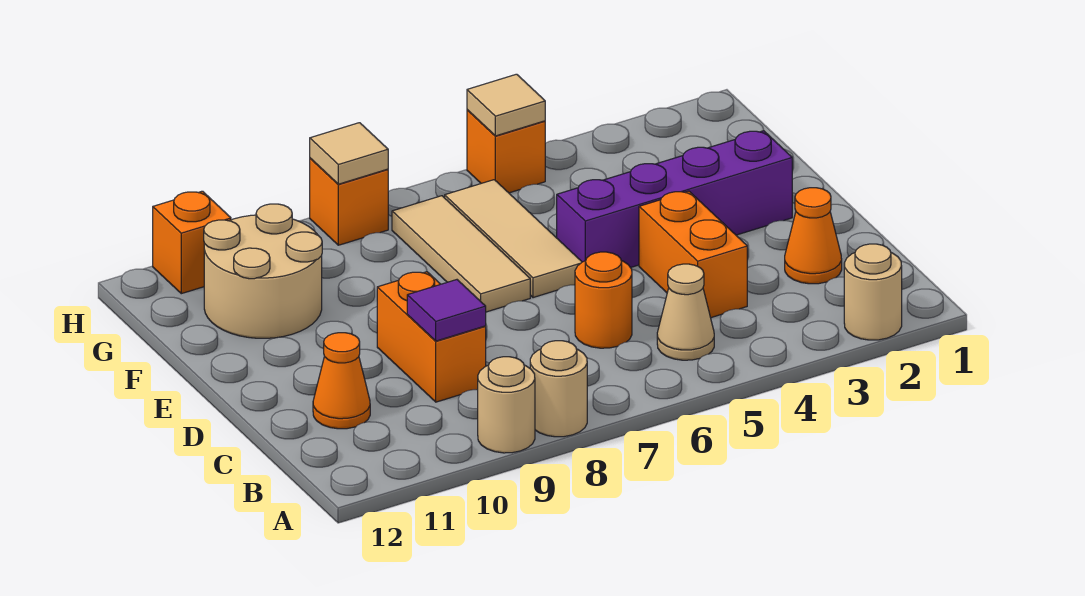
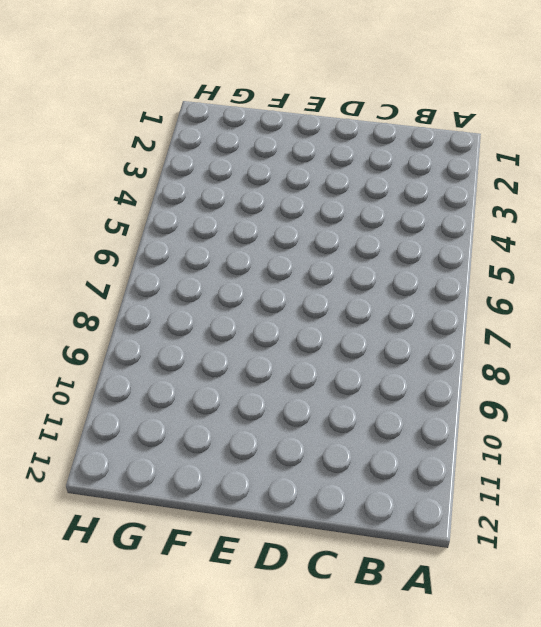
none -> tan round brick A2 level 1
none -> tan round brick A8 level 1
none -> tan round brick A9 level 1

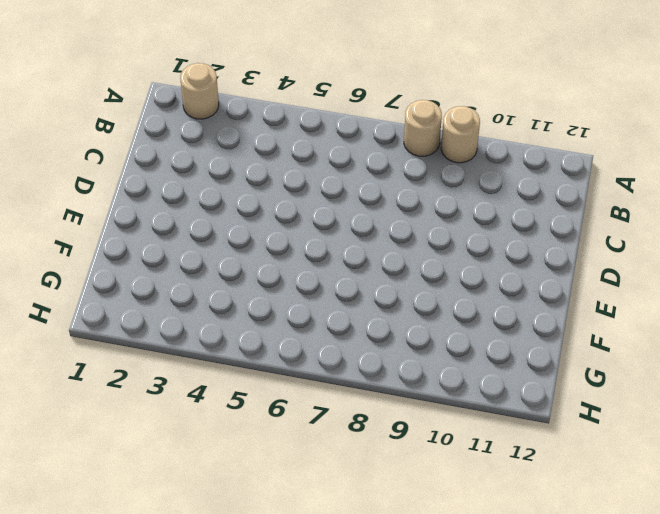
none -> tan cone B5 level 1
none -> orange cone C2 level 1
none -> orange brick C4:D4 level 1

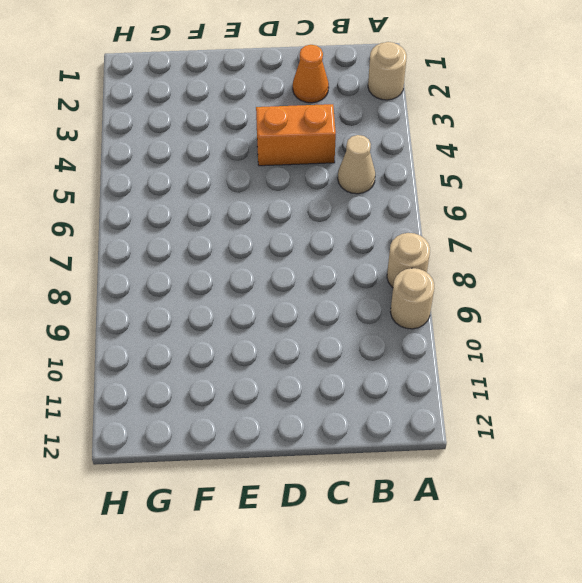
none -> orange round brick C6 level 1
none -> orange brick C9:D9 level 1
none -> orange cone C11 level 1

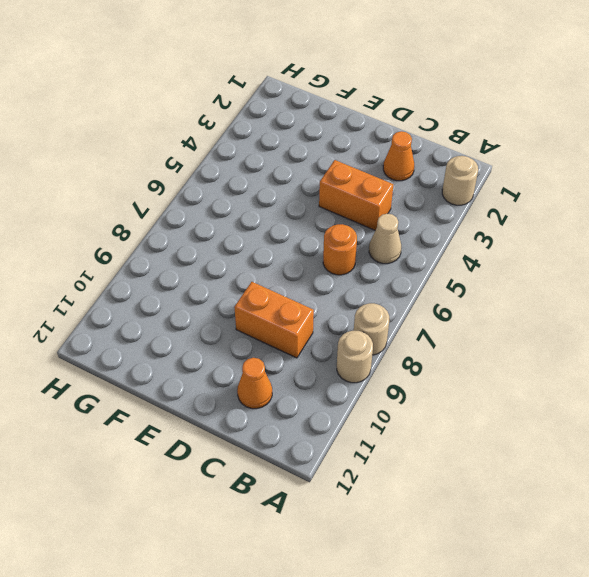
none -> purple brick E2:E5 level 1
none -> tan tile E6:G6 level 1
none -> tan tile E7:G7 level 1

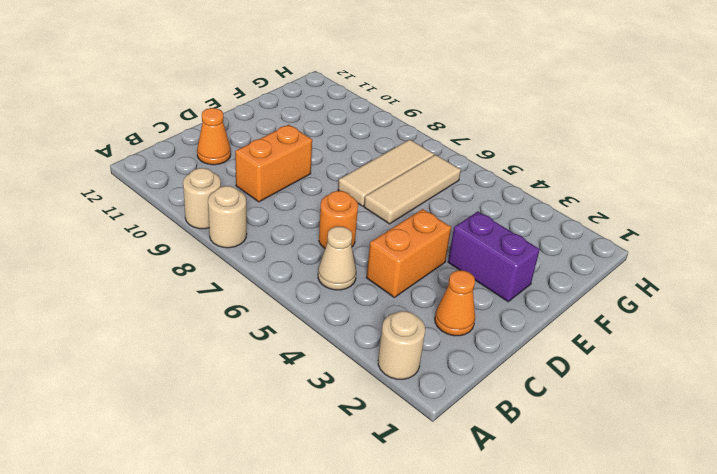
purple brick E2:E3 level 1 -> purple brick E2:E5 level 1
none -> tan round brick F10:G11 level 1
none -> orange brick H5 level 1
none -> orange brick H8 level 1

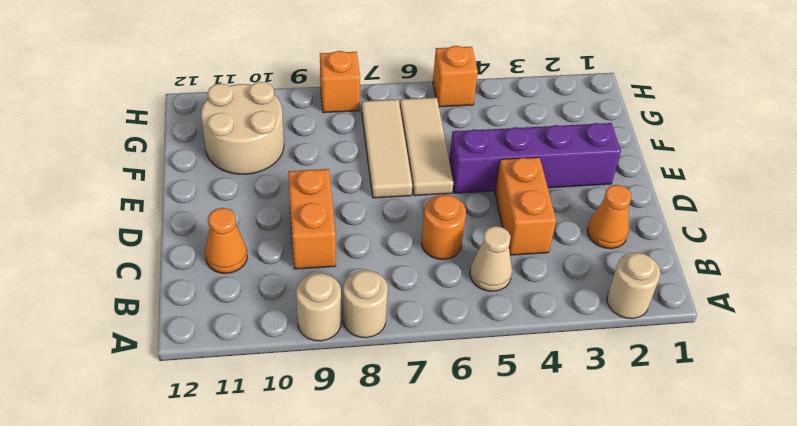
none -> orange brick H11 level 1
none -> purple tile C9 level 2
none -> tan tile H5 level 2

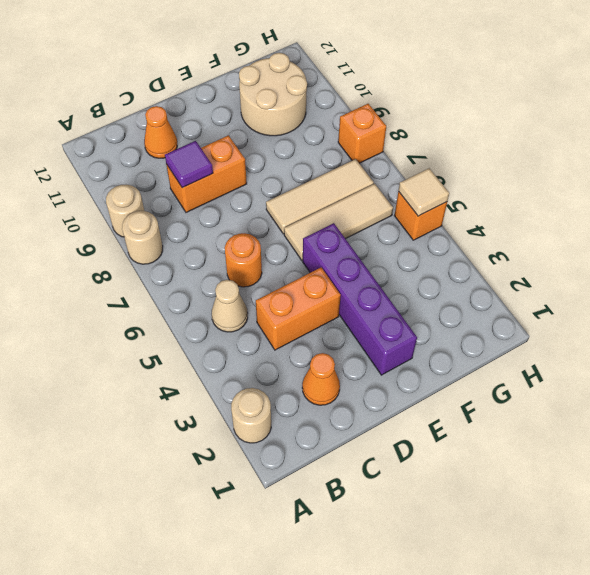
none -> orange brick H11 level 1
none -> tan tile H8 level 2

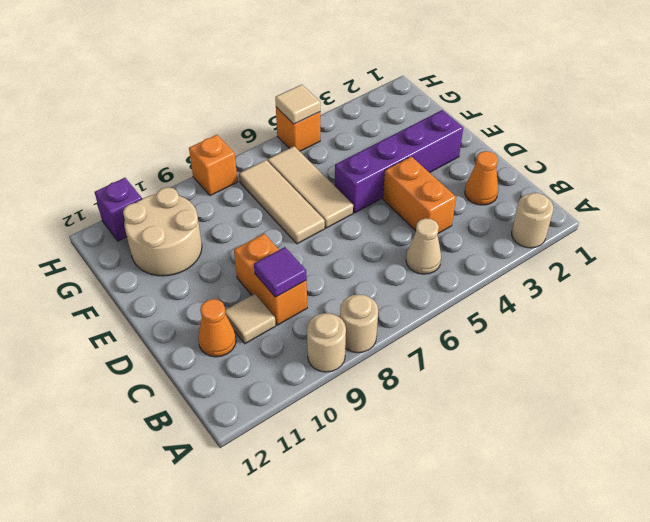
tan tile C10 level 1 -> tan tile H8 level 2
purple brick H11 level 1 -> orange brick H11 level 1
none -> orange round brick C6 level 1

